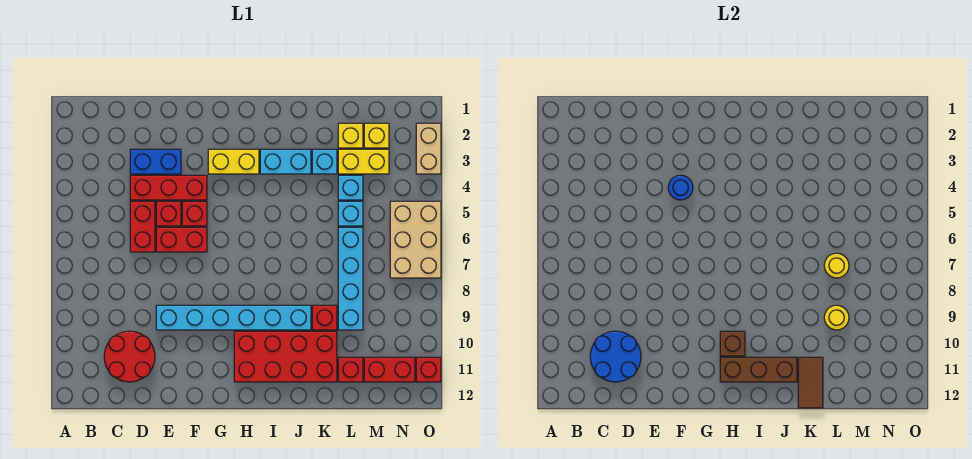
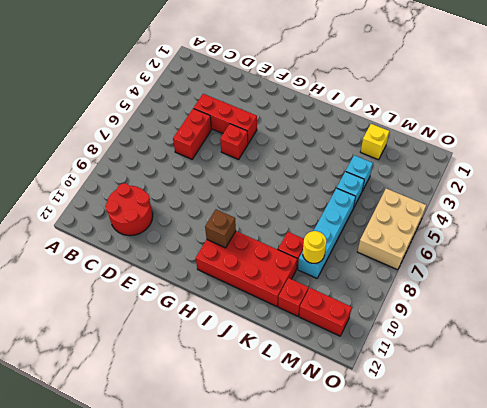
none -> blue brick D3:E3 level 1
none -> red brick E5 level 1
none -> red brick E6:F6 level 1
none -> cyan brick E9:J9 level 1

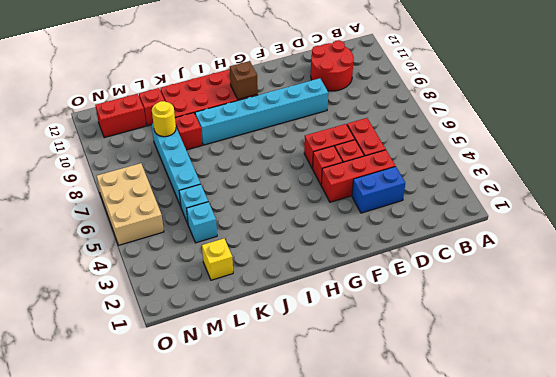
none -> yellow brick G3:H3 level 1
none -> cyan brick I3:J3 level 1
none -> cyan brick K3 level 1
none -> yellow brick L3:M3 level 1

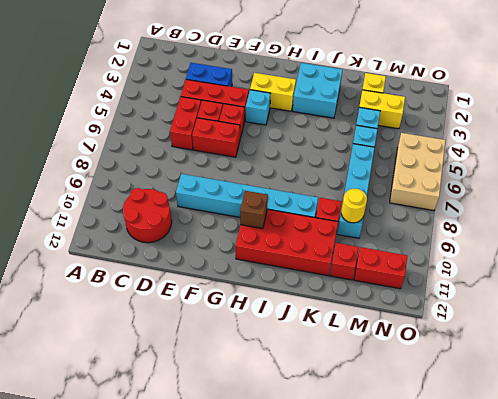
cyan brick G4 level 1 -> cyan brick K3 level 1
cyan brick I2:J3 level 1 -> cyan brick I3:J3 level 1
none -> yellow brick M2 level 1
none -> tan brick O2:O3 level 1
none -> red brick O11 level 1
none -> blue round brick C10:D11 level 2

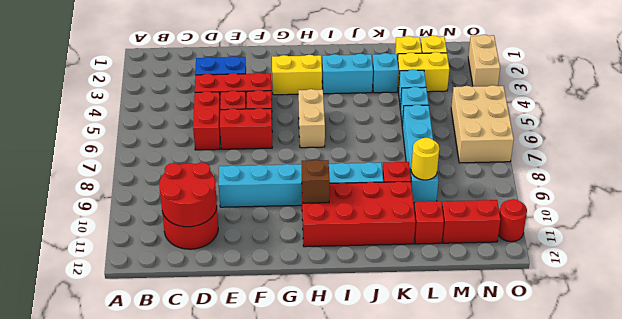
red round brick C10:D11 level 2 -> blue round brick C10:D11 level 2
tan brick H5:H6 level 1 -> none
red round brick O11 level 1 -> red brick O11 level 1
none -> blue round brick F4 level 2
none -> brown brick H11:J11 level 2
none -> brown tile K11:K12 level 2
none -> yellow round brick L7 level 2

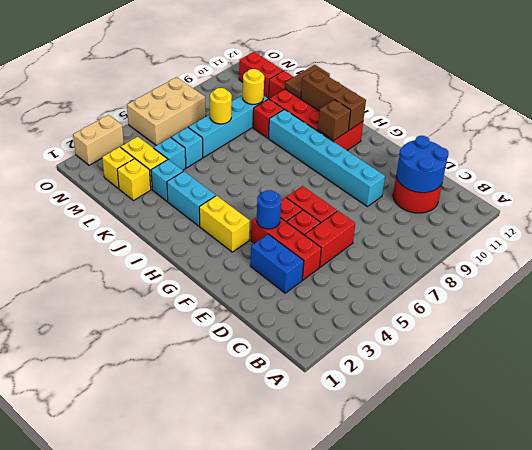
none -> red brick O11 level 1

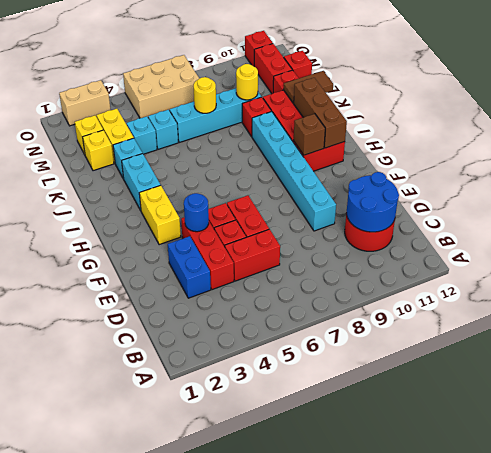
red brick M12 level 1 -> none

